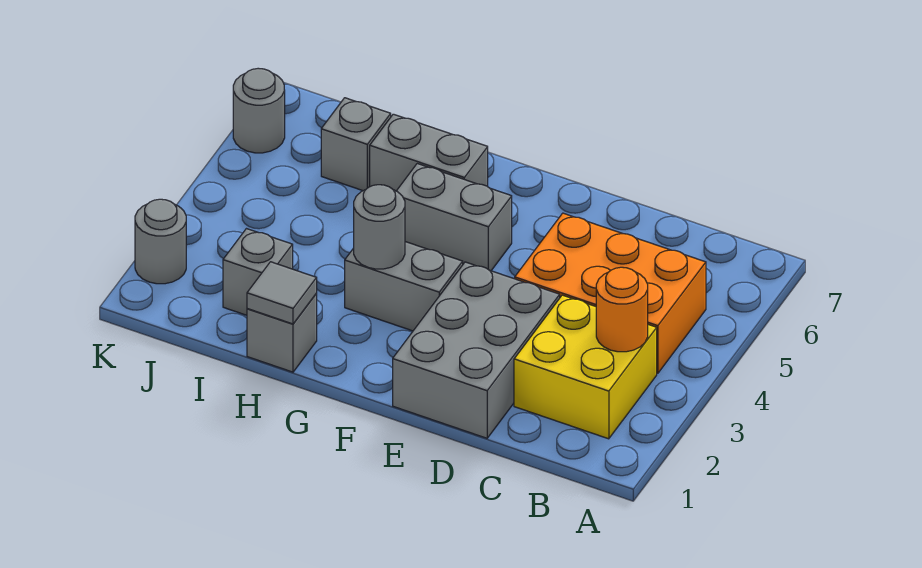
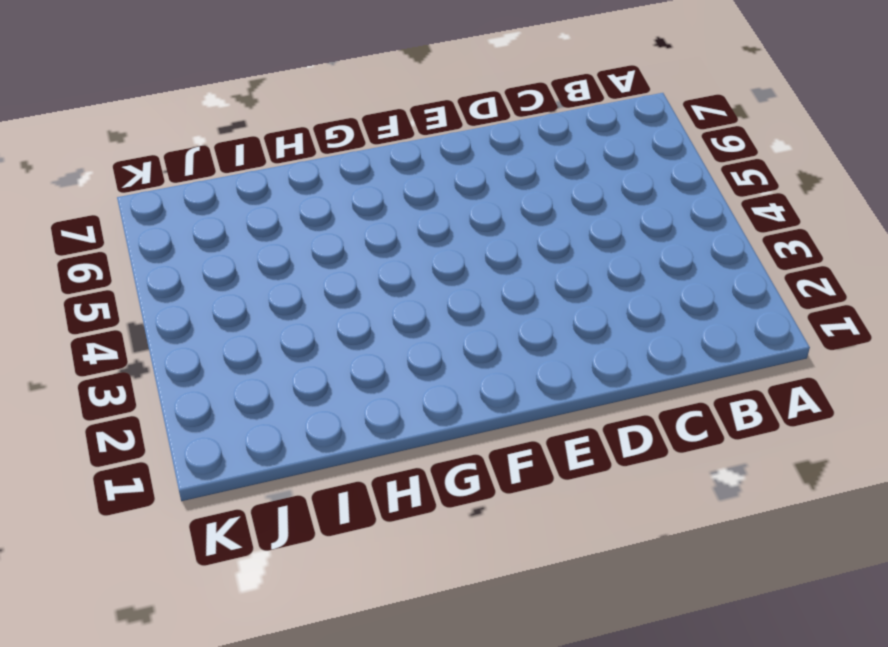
none -> yellow brick B2:C3 level 1
none -> orange brick B4:D5 level 1
none -> grey brick D1:E3 level 1

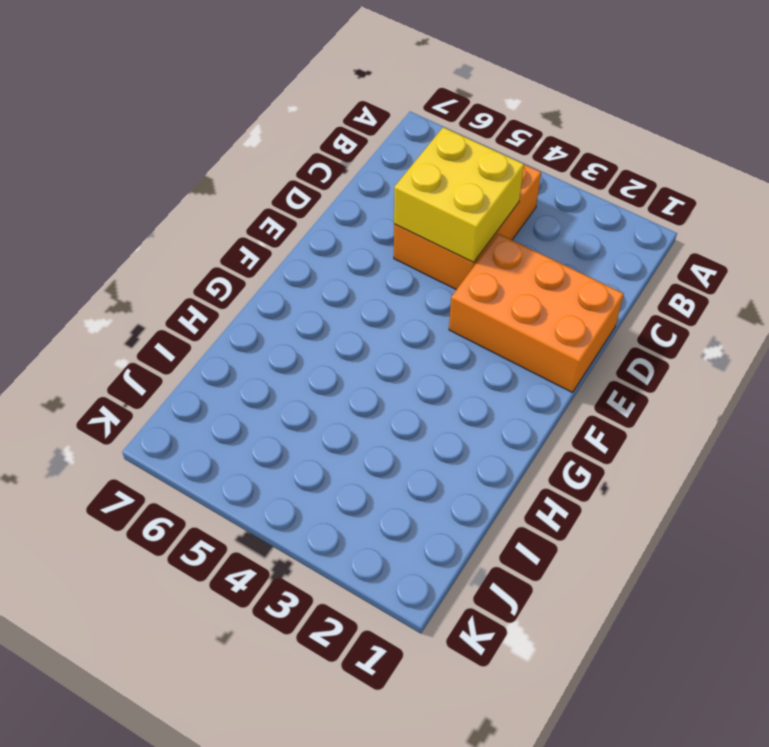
yellow brick C4:D5 level 2 -> yellow brick B2:C3 level 1
orange brick D1:E3 level 1 -> grey brick D1:E3 level 1
none -> grey brick F3:G3 level 1
none -> grey brick F5:G5 level 1
none -> grey brick G6:H6 level 1

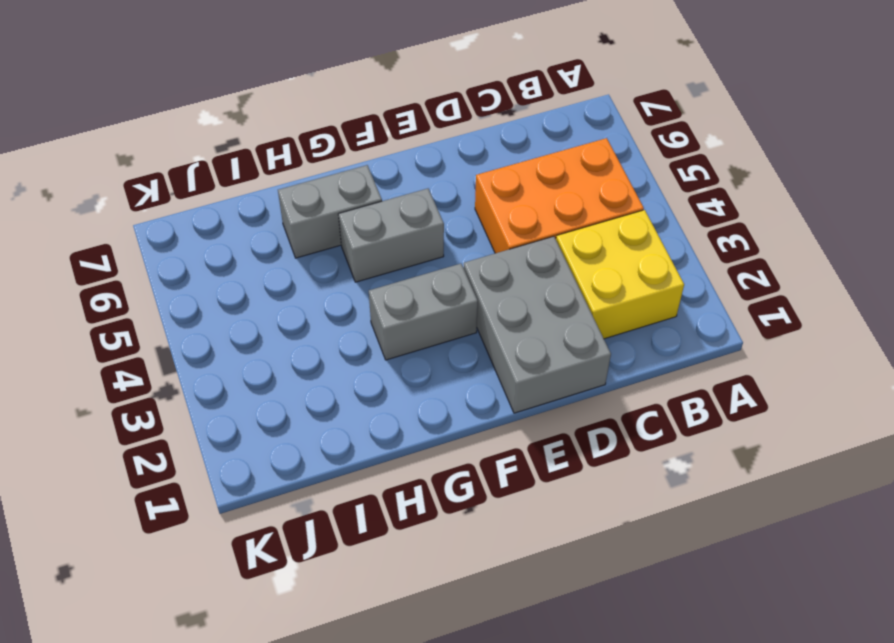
none -> grey brick H1 level 1
none -> grey brick I2 level 1
none -> grey brick I6 level 1

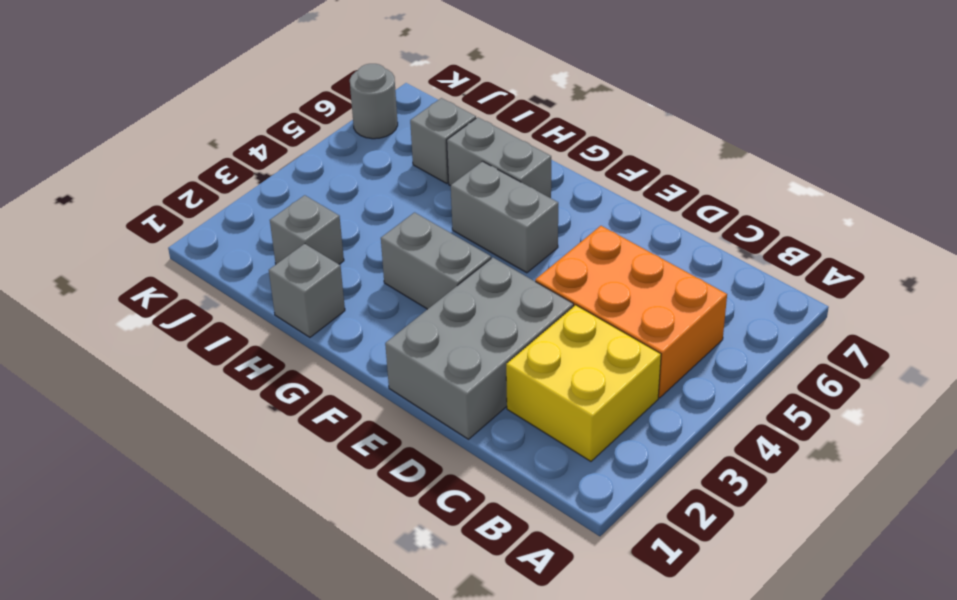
none -> grey round brick K2 level 1
none -> orange round brick B3 level 2
none -> grey round brick G3 level 2

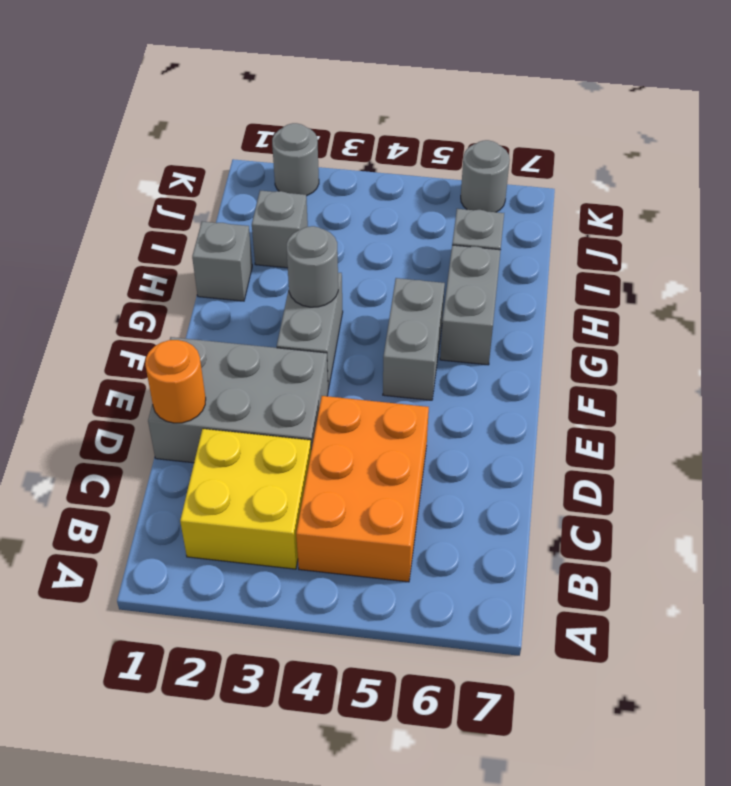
orange round brick D1 level 2 -> orange round brick B3 level 2
none -> grey tile H1 level 2

